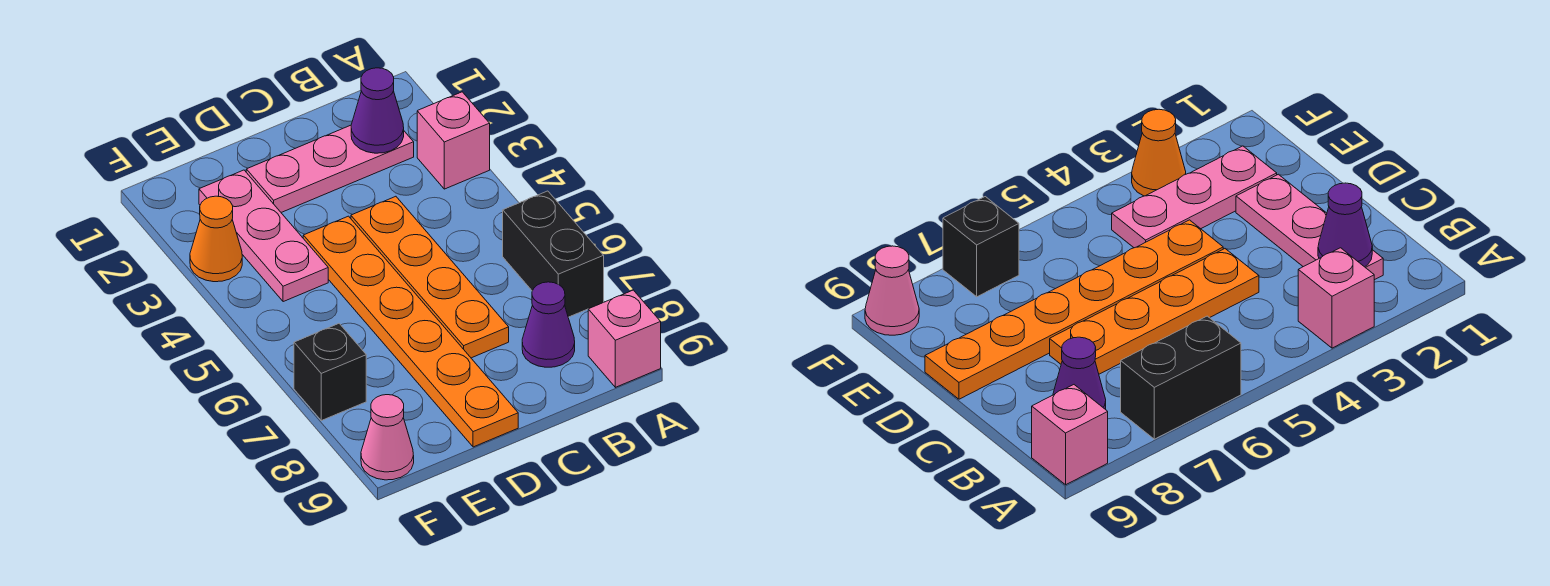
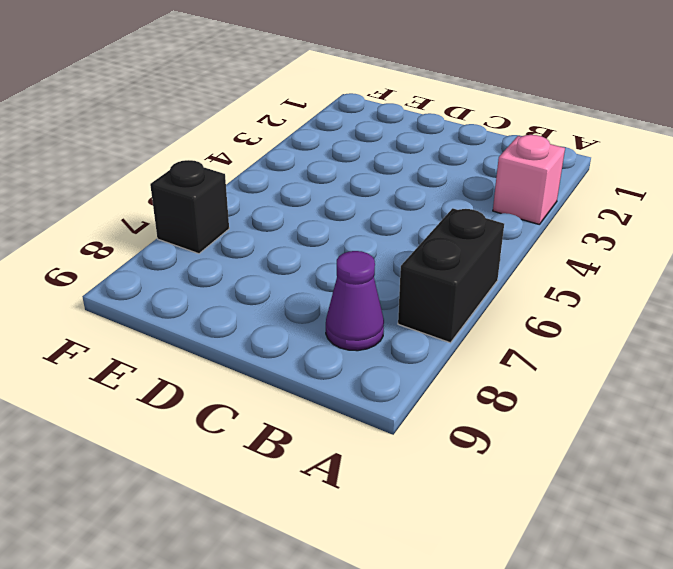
none -> pink brick A9 level 1
none -> pink plate B2:D2 level 1
none -> orange plate C4:C7 level 1

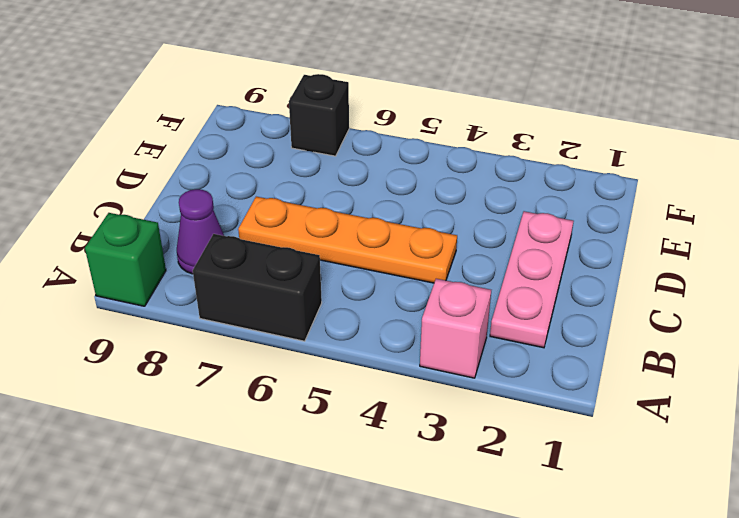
green brick A9 level 1 -> pink brick A9 level 1
none -> orange plate D4:D9 level 1
none -> pink plate E2:E4 level 1
none -> orange cone F3 level 1

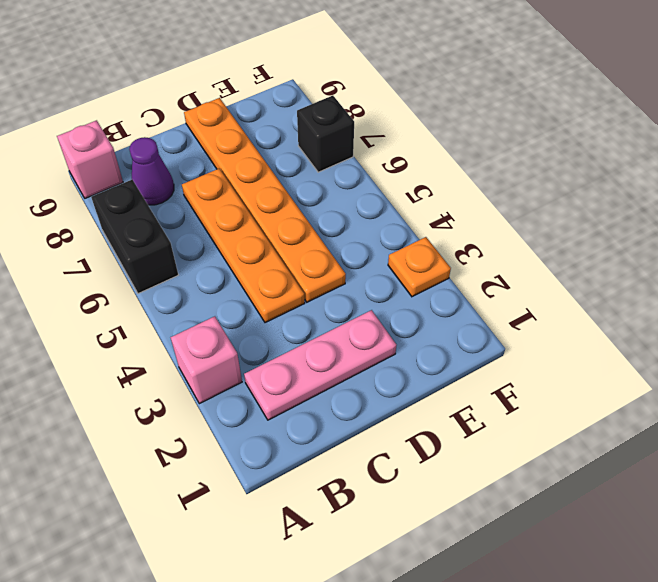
orange plate F3 level 1 -> orange cone F3 level 1
none -> pink plate E2:E4 level 1
none -> pink cone F9 level 1
none -> purple cone B2 level 2

